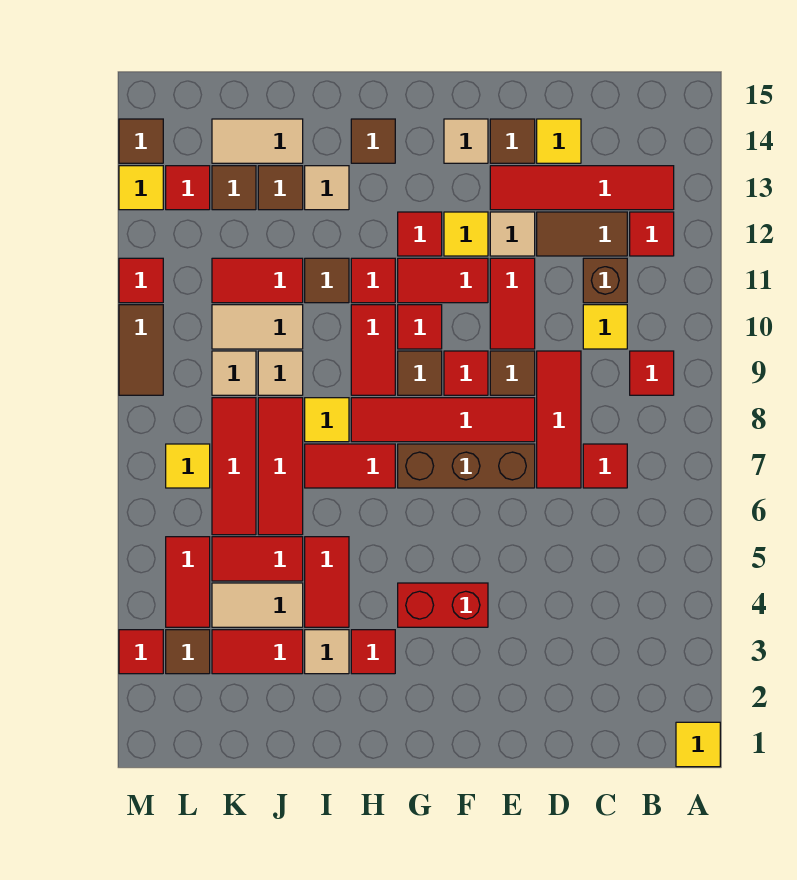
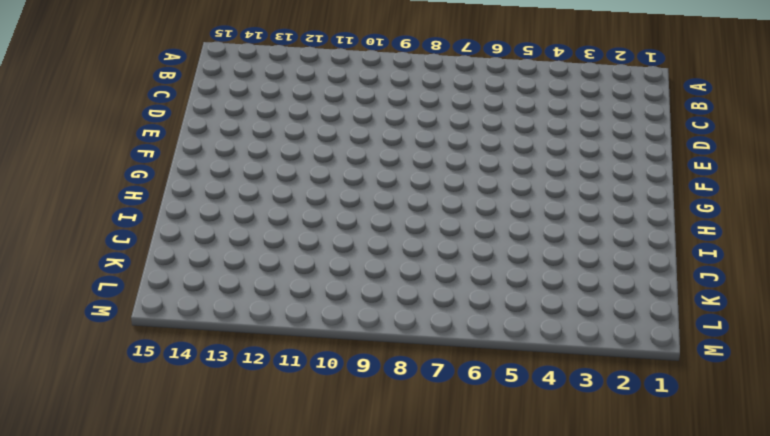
none -> yellow tile A1 level 1
none -> red tile B9 level 1
none -> red tile B12 level 1
none -> red tile B13:E13 level 1

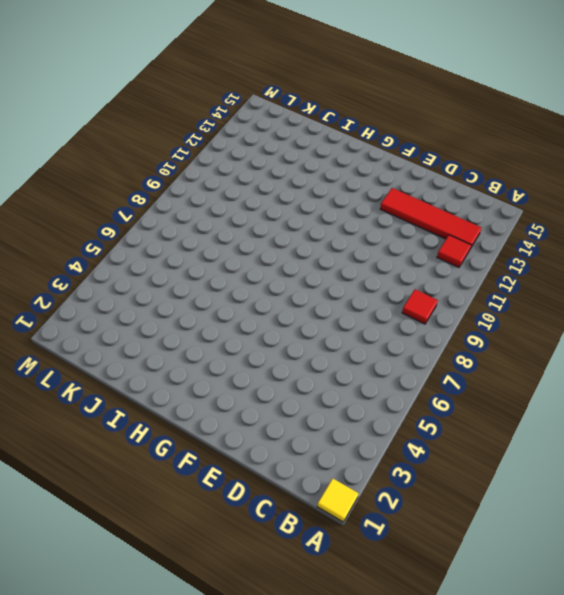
none -> red tile C7 level 1
none -> yellow tile C10 level 1
none -> brown brick C11 level 1
none -> brown tile C12:D12 level 1

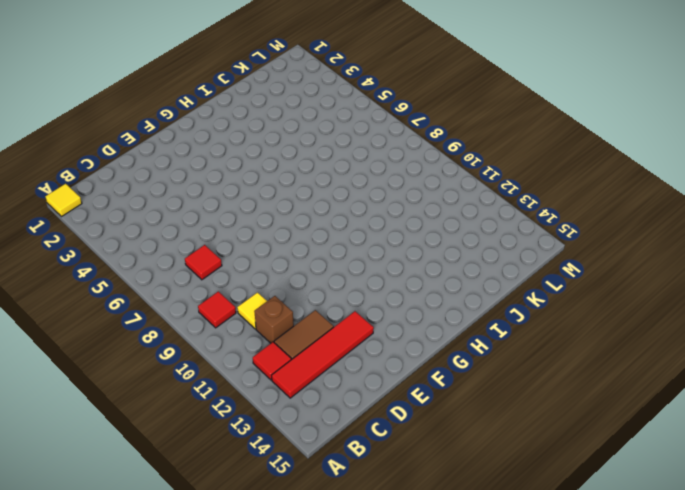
none -> red tile D7:D9 level 1
none -> yellow tile D14 level 1
none -> brown brick E7:G7 level 1
none -> red tile E8:H8 level 1

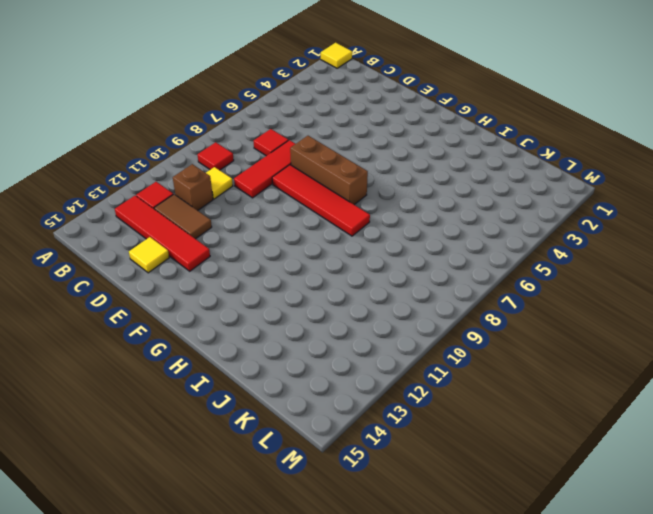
none -> brown tile E9 level 1
none -> red tile E10:E11 level 1
none -> tan tile E12 level 1
none -> brown tile E14 level 1

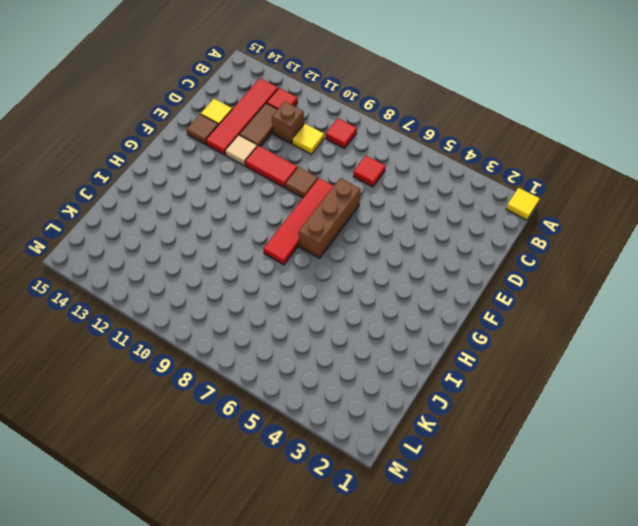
none -> red tile D7:D9 level 1
none -> red brick F4:G4 level 1
none -> red tile F9 level 1
none -> red tile F11:G11 level 1

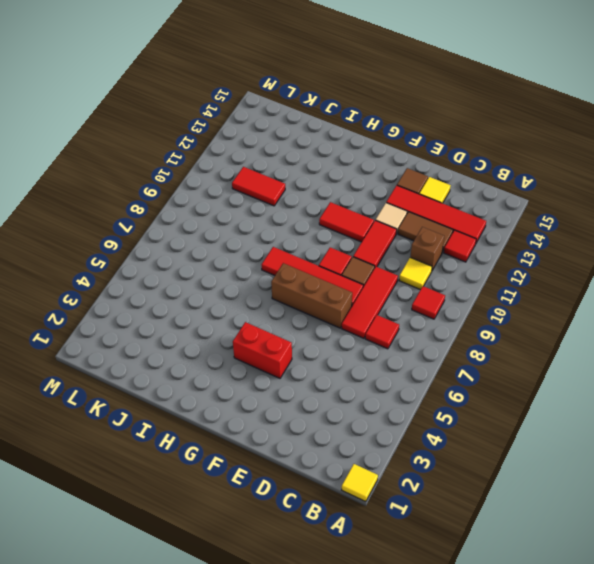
none -> yellow tile F12 level 1
none -> tan tile F14 level 1
none -> brown tile G9 level 1
none -> red tile G10 level 1

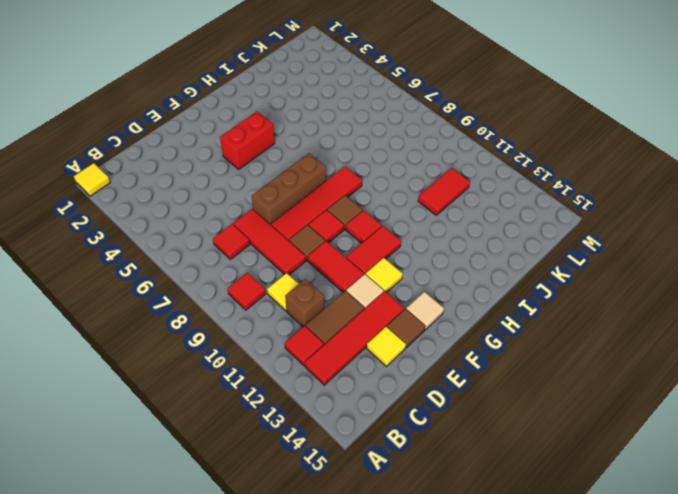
none -> red tile G12 level 1
none -> red tile H3 level 1
none -> red tile H7:I7 level 1
none -> red tile H9:H10 level 1

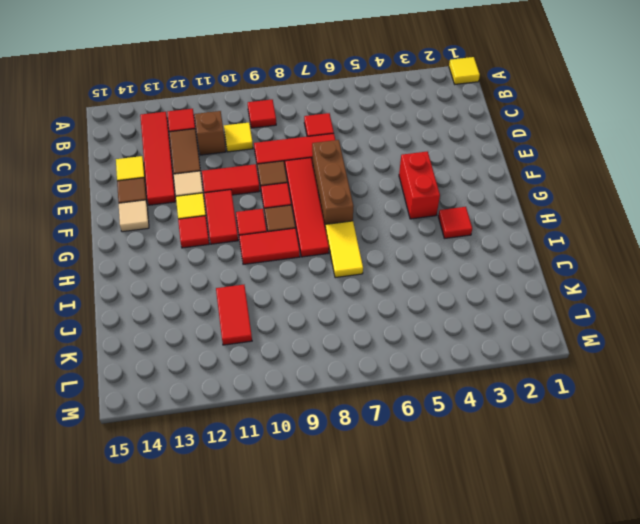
yellow tile H7:I7 level 1 -> red tile H7:I7 level 1
none -> red tile H11 level 1
none -> brown tile H14 level 1
none -> tan tile I3 level 1
none -> red tile I4:I5 level 1

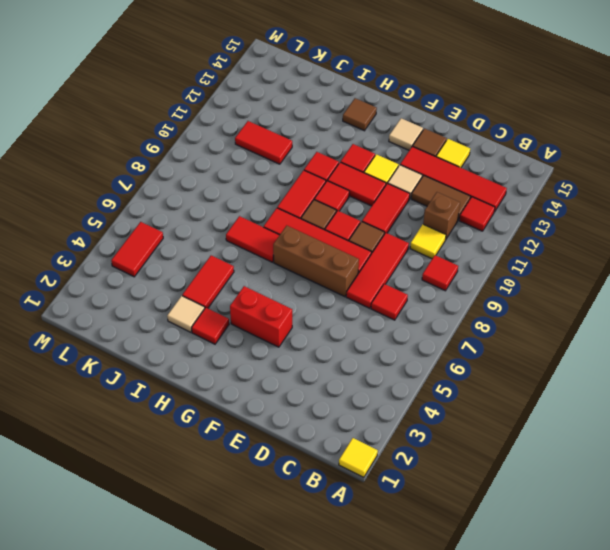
none -> yellow tile I8 level 1
none -> brown tile I11 level 1
none -> tan tile I13 level 1
none -> red tile J3:K3 level 1

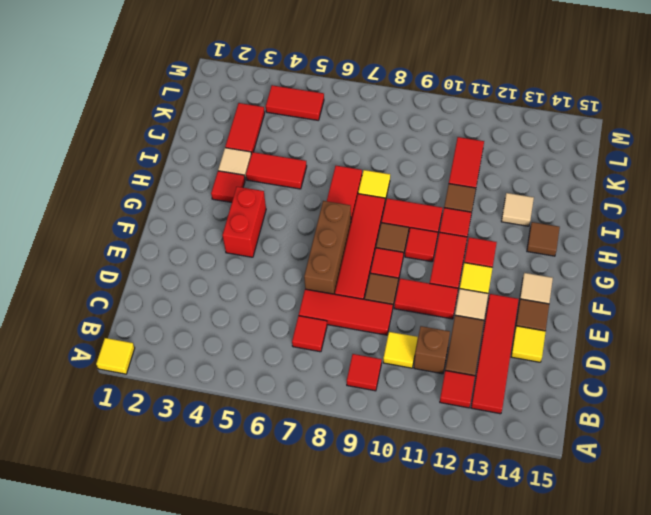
none -> tan tile J4:K4 level 1
none -> red tile J5:K5 level 1
none -> red tile J6:J8 level 1
none -> tan tile J9 level 1

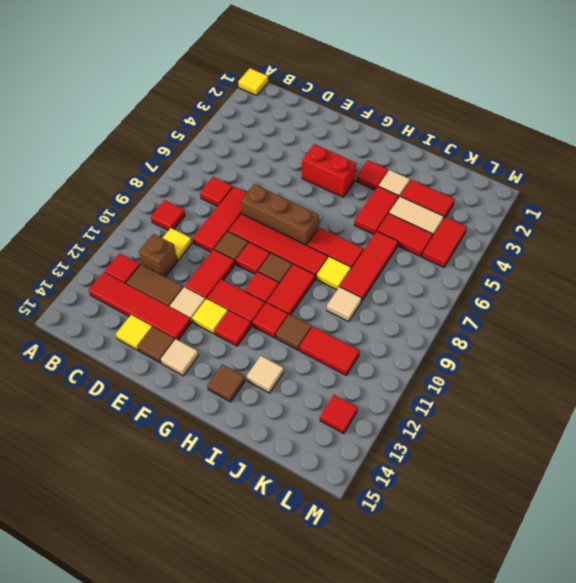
none -> tan tile J10:K10 level 1
none -> brown tile J13 level 1
none -> tan tile J14:K14 level 1
none -> red tile K6:K8 level 1

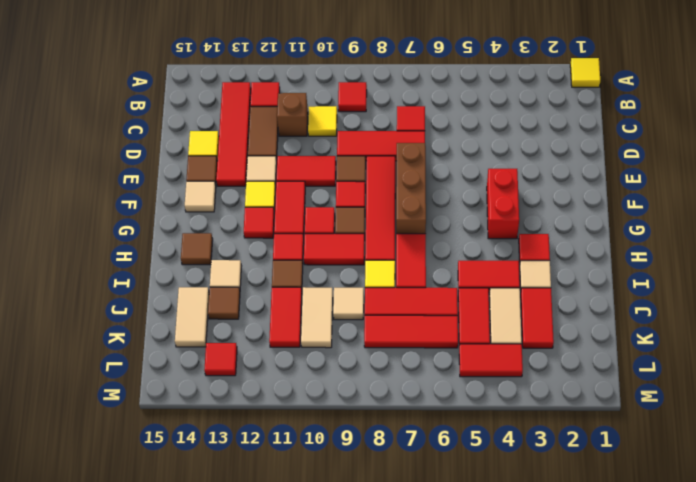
none -> tan tile K9 level 1
none -> brown tile K13 level 1
none -> brown tile L3 level 1
none -> yellow tile L7 level 1

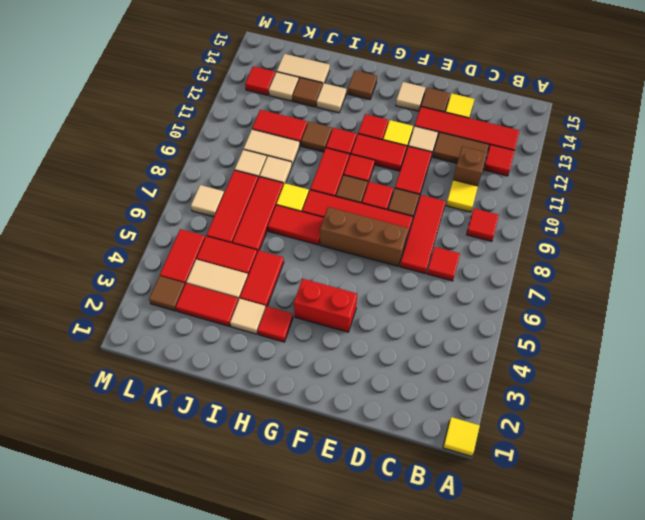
tan tile K13 level 1 -> brown tile K13 level 1
tan tile L7 level 1 -> yellow tile L7 level 1
none -> red tile M3 level 1
none -> brown tile M9:M10 level 1
none -> red tile M11 level 1
none -> yellow tile M13 level 1

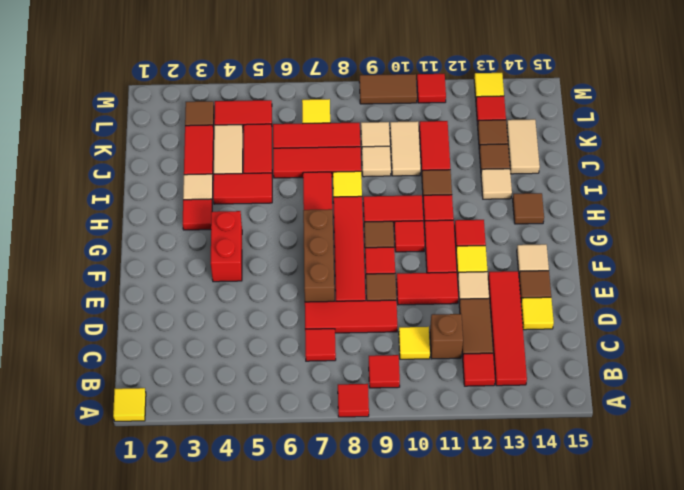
red tile A8 level 1 -> red tile M3 level 1
none -> brown tile M14 level 1

